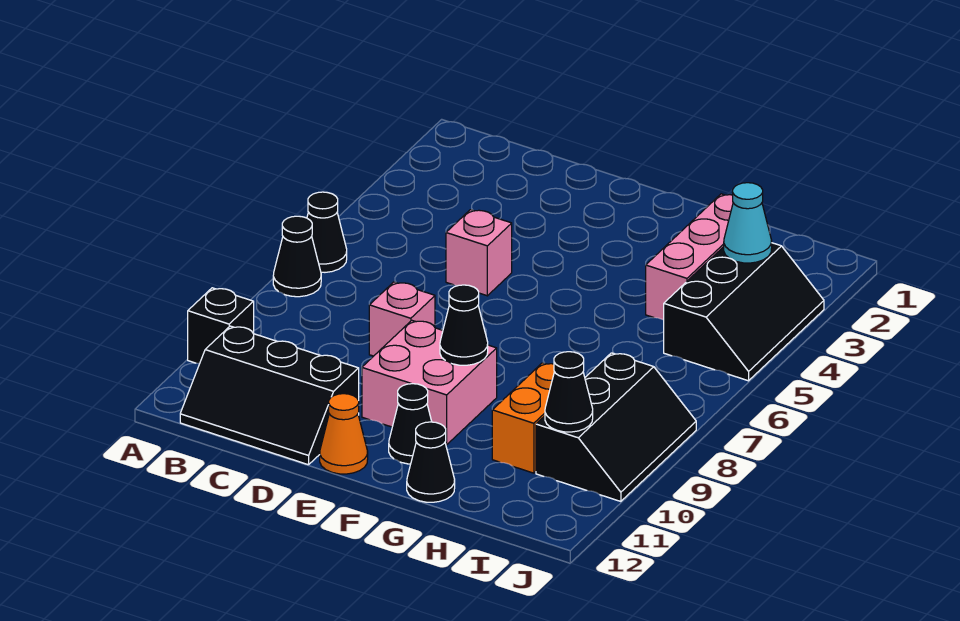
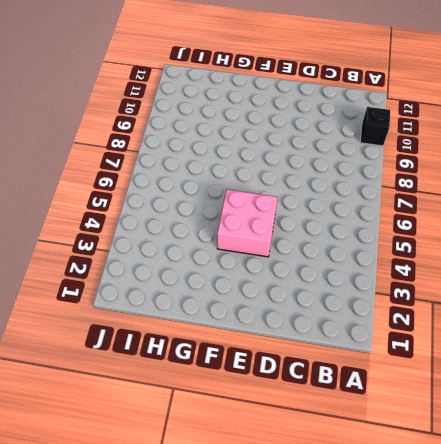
pink brick E4:F5 level 1 -> pink brick E9:F10 level 1
none -> black cone A6 level 1
none -> black cone A7 level 1
none -> black slope B11:D12 level 1 top 11

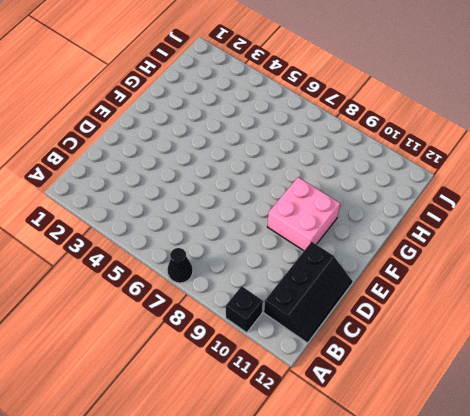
none -> black cone A6 level 1
none -> pink brick D5 level 1
none -> pink brick D8 level 1

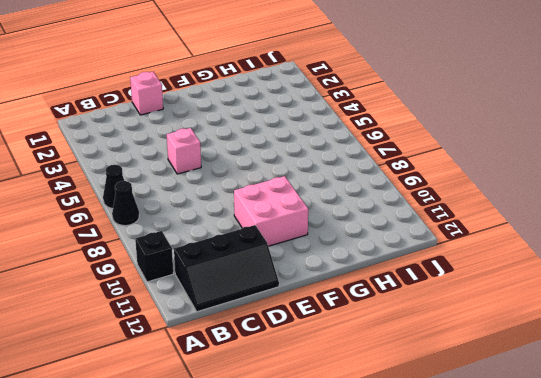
pink brick D1 level 1 -> pink brick D8 level 1
none -> orange cone E12 level 1
none -> black cone F11 level 1
none -> black cone G12 level 1

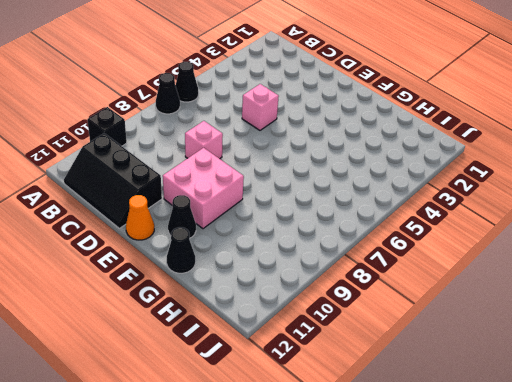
none -> pink brick H2:H4 level 1
none -> orange brick H9:H10 level 1
none -> black slope I3:J5 level 1 top I

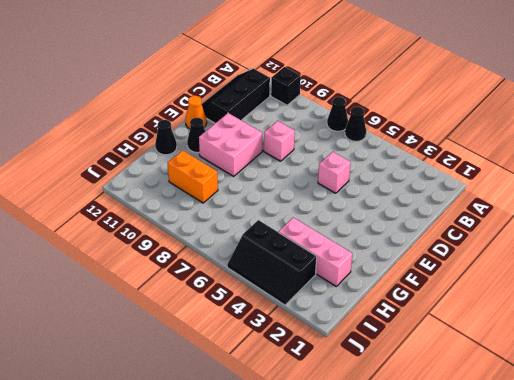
none -> black slope I8:J10 level 1 top I
none -> black cone F9 level 2
none -> cyan cone I3 level 2

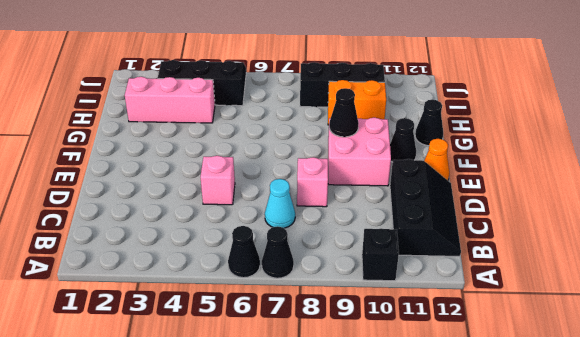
cyan cone C7 level 1 -> cyan cone I3 level 2
none -> black cone I10 level 2

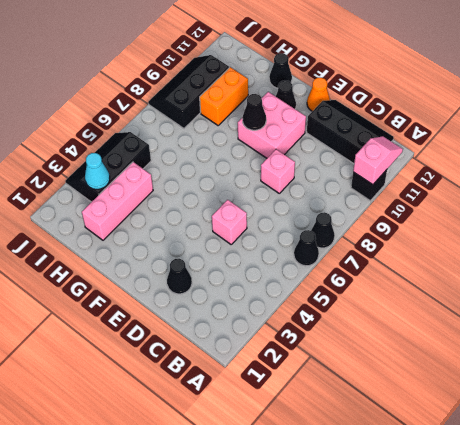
pink slope A10:A11 level 2 top 10 -> none
black cone D2 level 1 -> black cone I10 level 2

